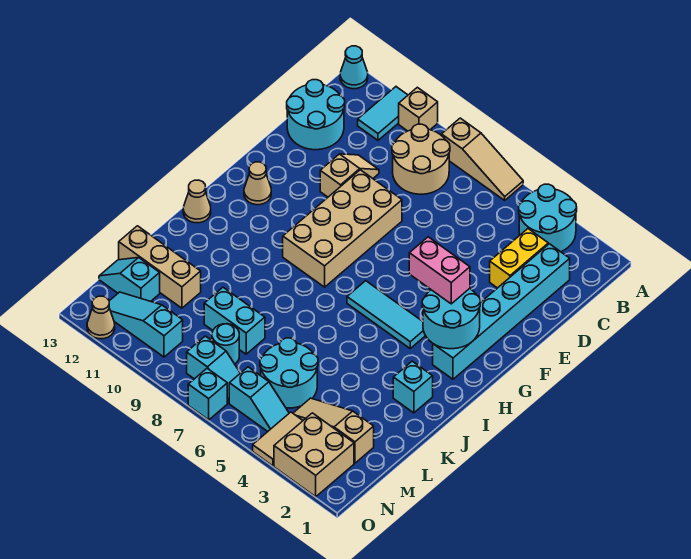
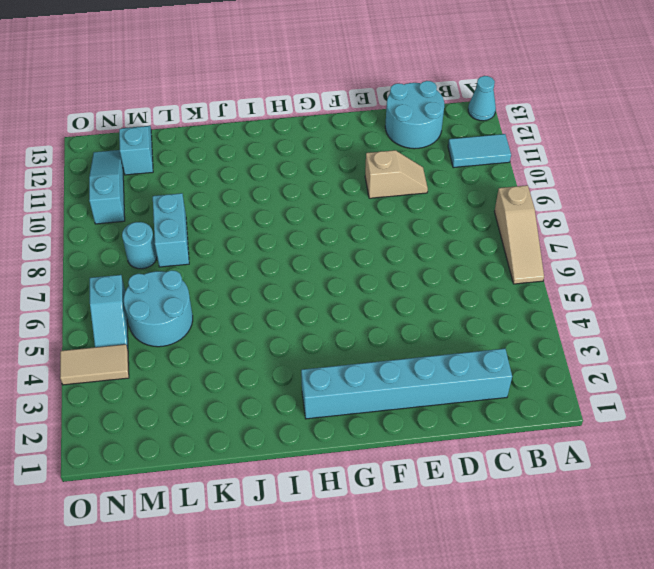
none -> cyan round brick A3:B4 level 1
none -> tan brick A10 level 1
none -> tan round brick B8:C9 level 1
none -> yellow brick C3:D3 level 1

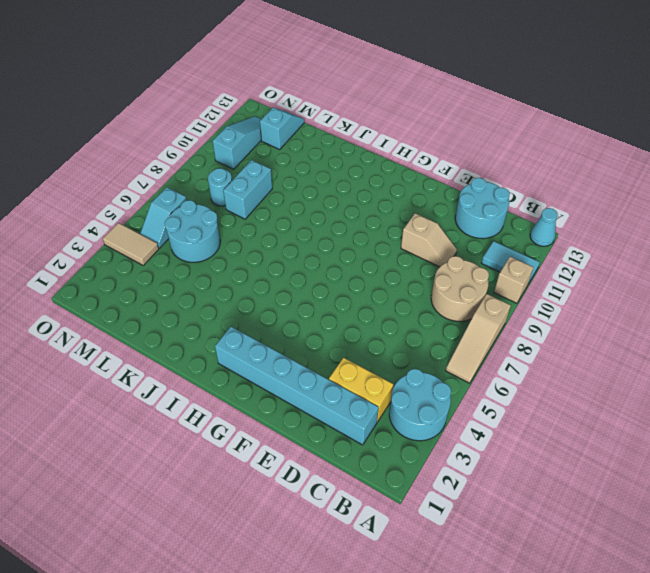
none -> tan brick E8:H9 level 1
none -> tan cone G12 level 1
none -> cyan tile H4:H6 level 1
none -> tan cone I13 level 1

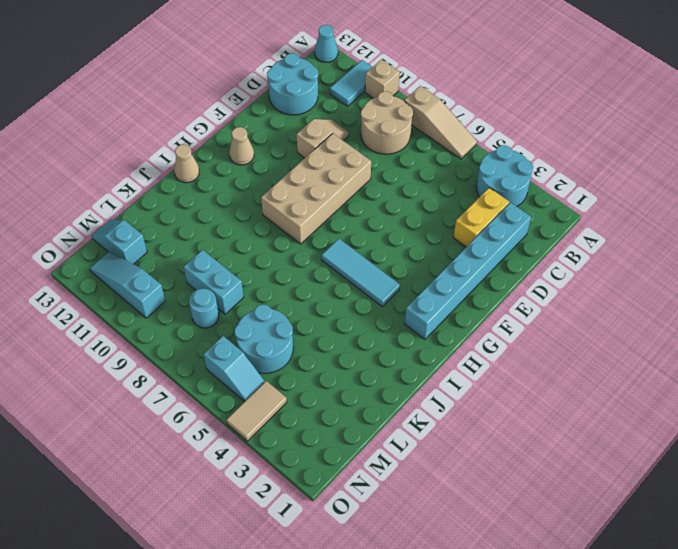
none -> cyan brick J2 level 1
none -> tan brick L11:L13 level 1
none -> tan slope M2:M4 level 1 top 2
none -> tan brick N2:O3 level 1

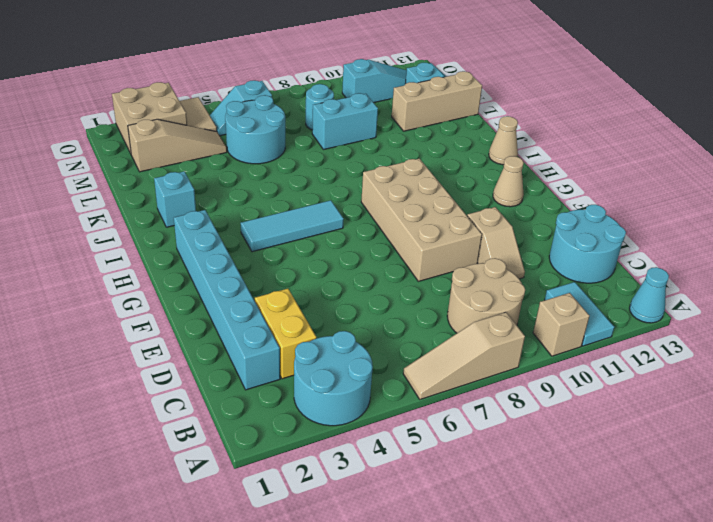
none -> cyan slope N7:N8 level 1 top 8
none -> cyan brick O7 level 1
none -> tan cone O12 level 1
none -> cyan round brick G2:H3 level 2

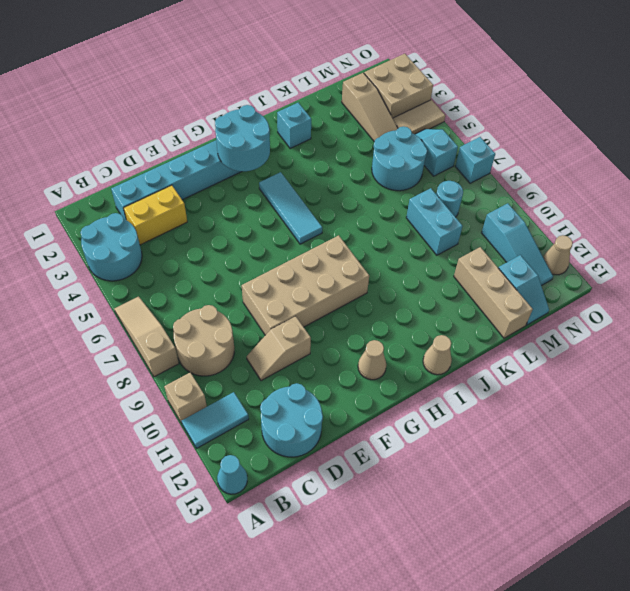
none -> cyan slope N7:N8 level 1 top 8
none -> pink brick G3:G4 level 3

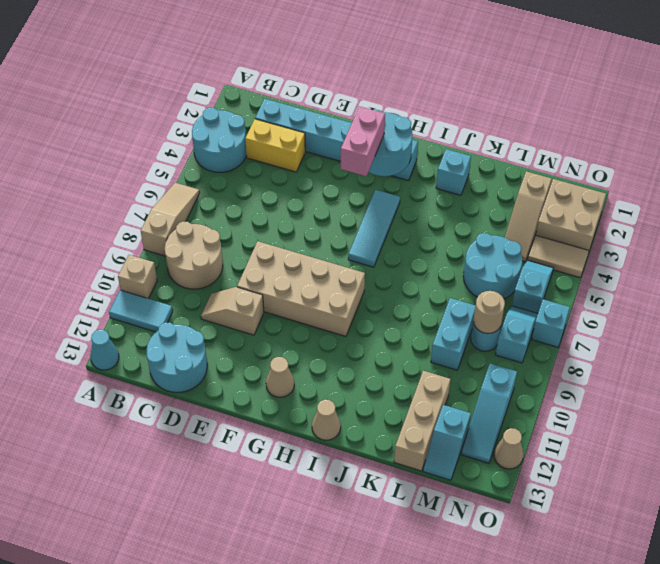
tan round brick M8 level 2 -> none

